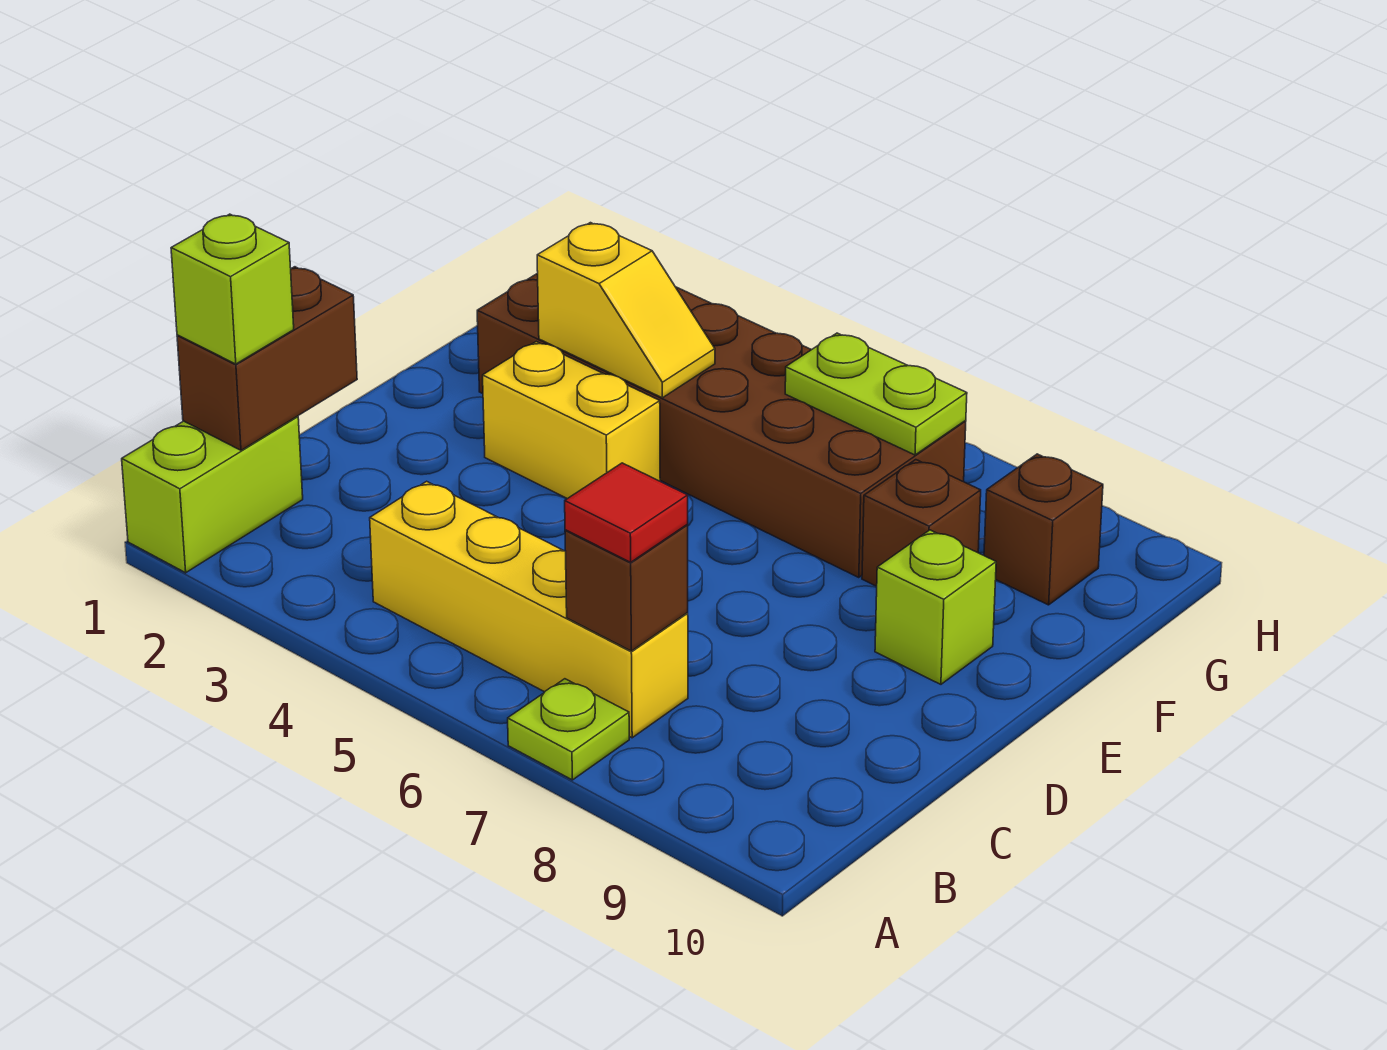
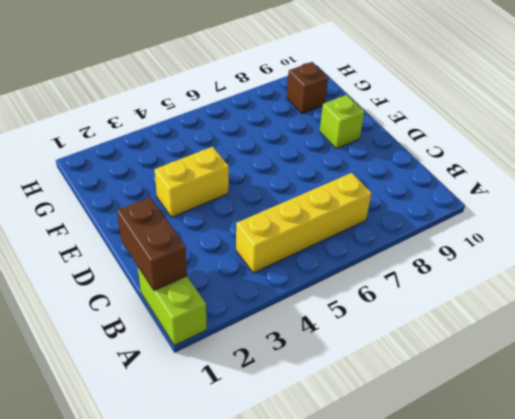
none -> lime plate A7 level 1
none -> brown brick F2:G7 level 1
none -> brown brick F8 level 1

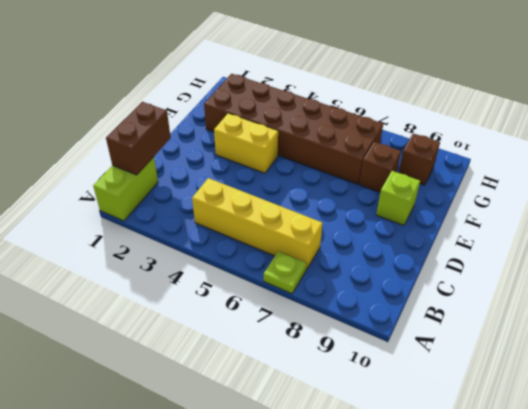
none -> brown brick B7 level 2
none -> yellow slope F3:F4 level 2 top 3
none -> lime plate G6:G7 level 2

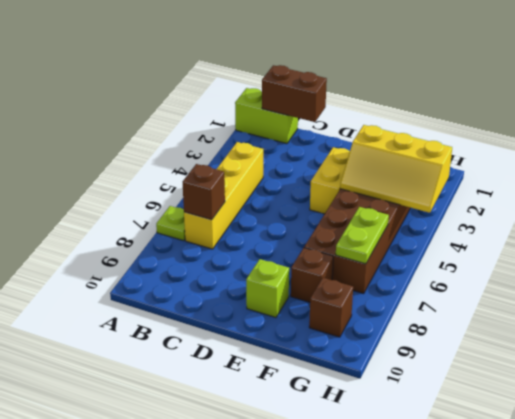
yellow slope F3:H4 level 2 top 3 -> yellow slope F3:F4 level 2 top 3
none -> lime brick B1 level 3
none -> red tile B7 level 3

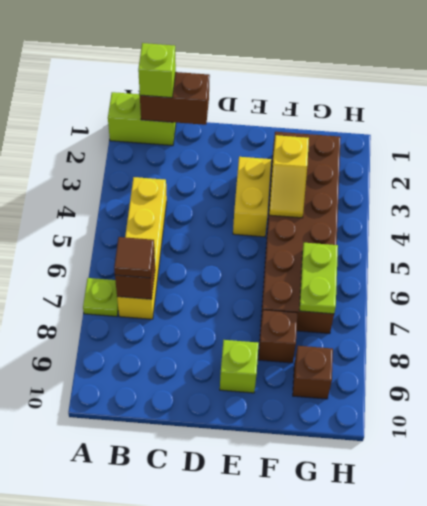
brown tile B7 level 3 -> red tile B7 level 3

